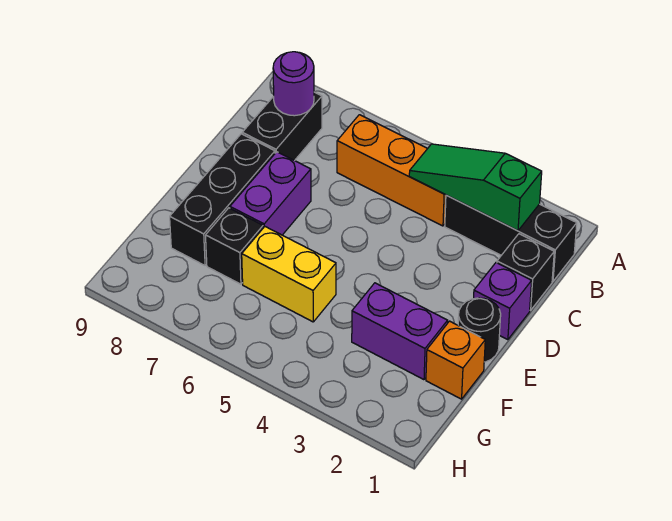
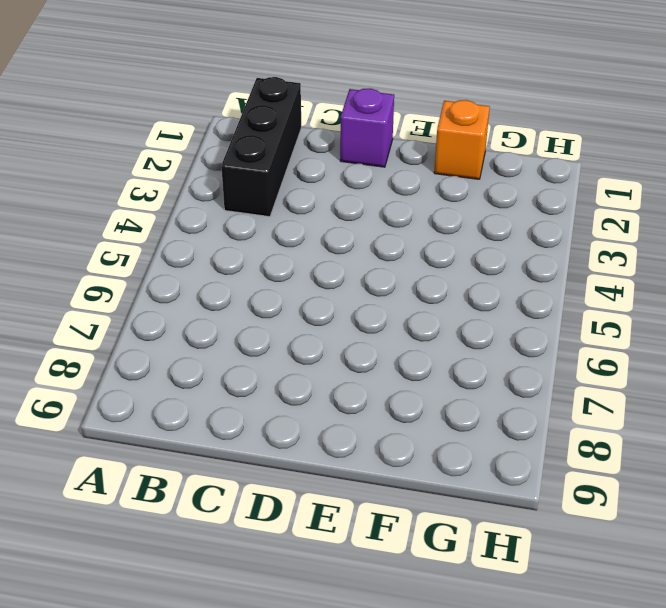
none -> orange brick B4:B6 level 1
none -> black brick B8:C8 level 1
none -> black brick C1 level 1

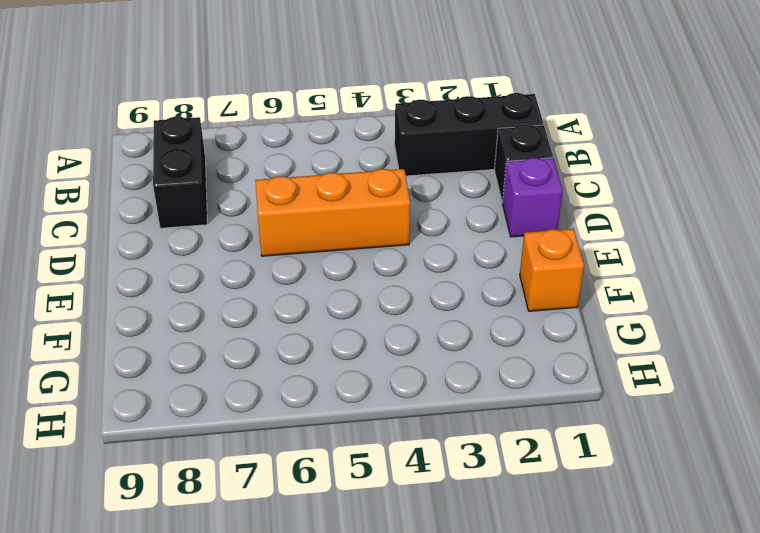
orange brick D4:D6 level 1 -> orange brick B4:B6 level 1
none -> purple brick D7:E7 level 1
none -> black brick D8:F8 level 1
none -> black round brick E1 level 1

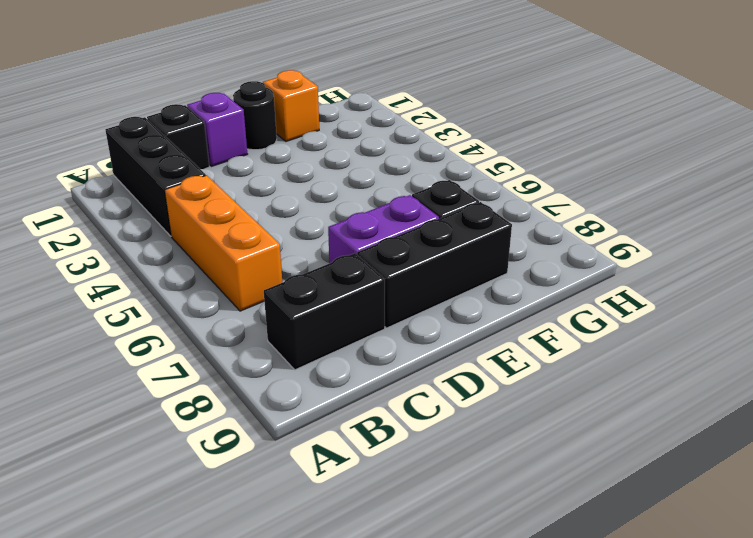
none -> purple brick F2:F3 level 1
none -> yellow brick F5:F6 level 1
none -> green slope B2:B4 level 2 top 2

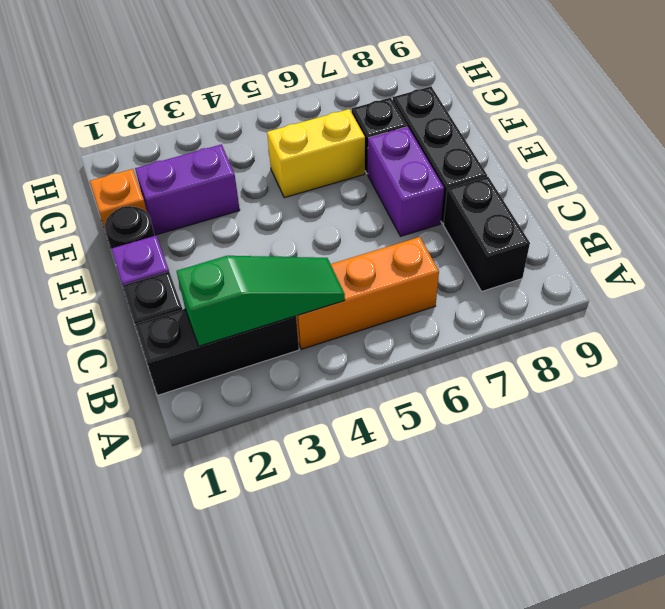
none -> purple round brick B8 level 2

